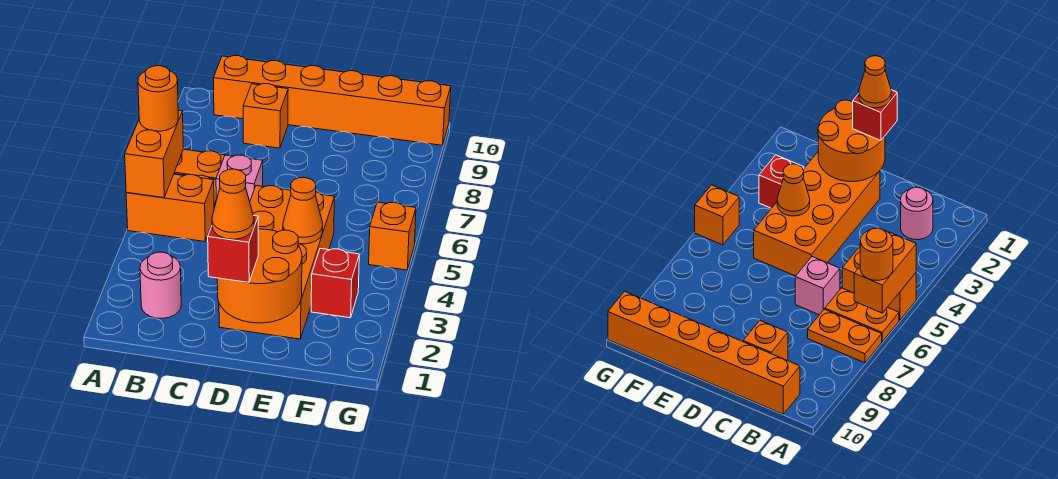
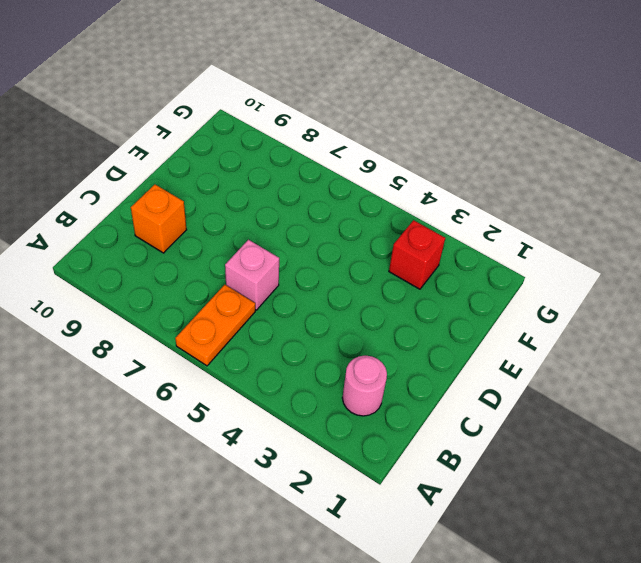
none -> orange brick A5:B5 level 1
none -> orange plate A7:B7 level 1
none -> orange brick B10:G10 level 1

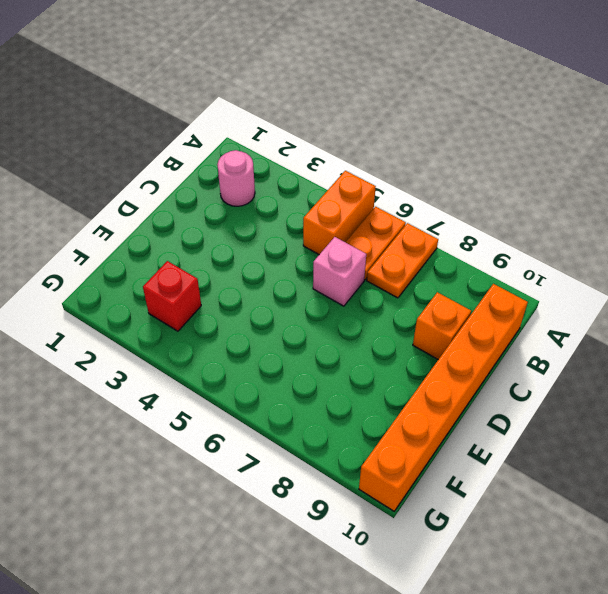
none -> orange brick D2:E5 level 1
none -> orange brick G5 level 1
none -> orange brick A5:A6 level 2

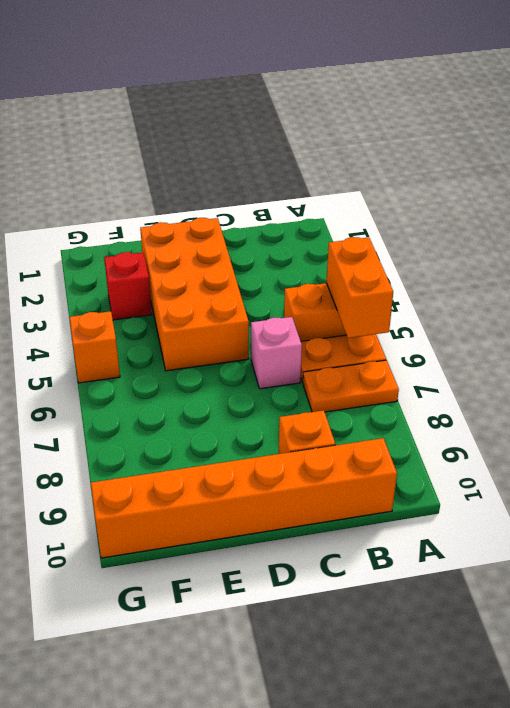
none -> pink round brick B2 level 1
none -> orange round brick D1:E2 level 2
none -> orange cone E4 level 2

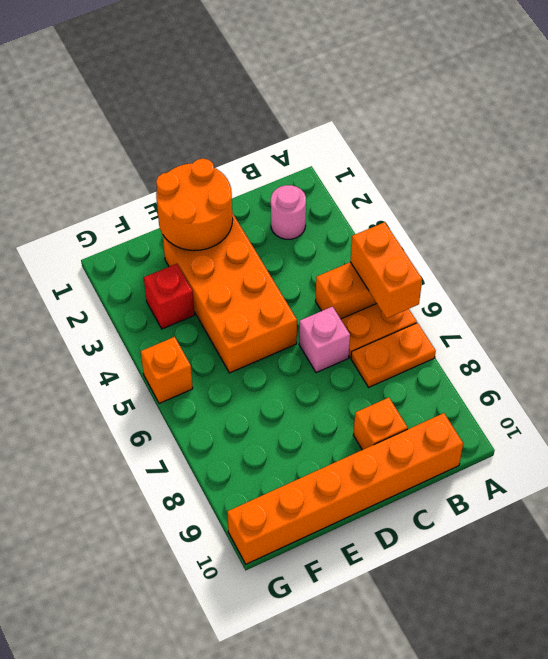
none -> orange cone E4 level 2
none -> orange round brick A6 level 3
none -> red brick D1 level 3

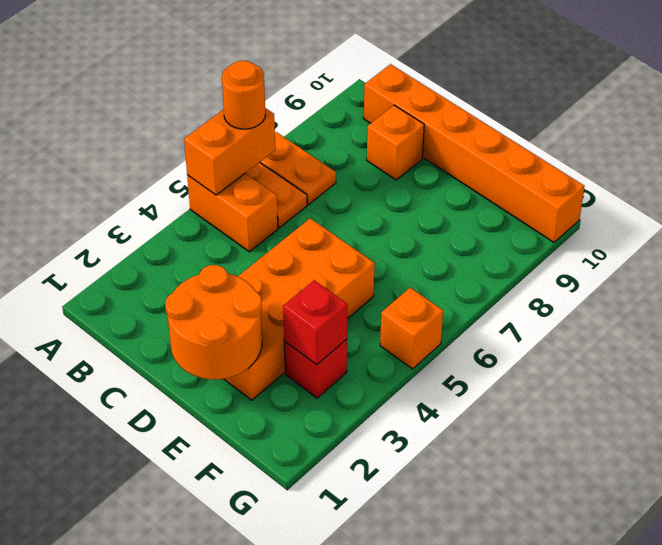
red brick F3 level 2 -> red brick D1 level 3
none -> pink round brick B2 level 1
none -> pink brick C6 level 1
none -> orange cone E4 level 2

